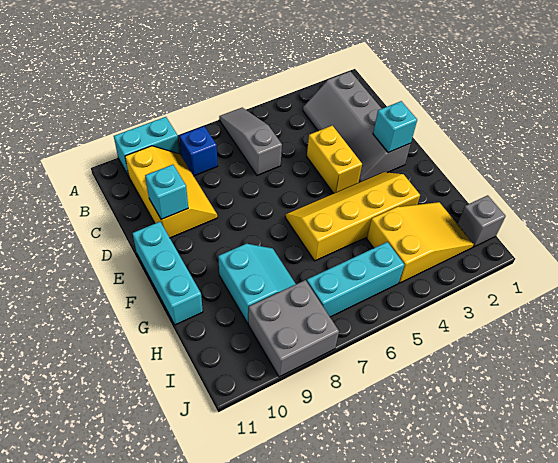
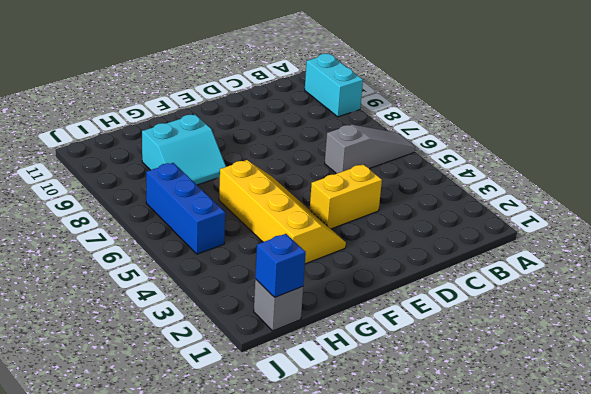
blue brick I1 level 2 -> blue brick B8 level 1
blue brick I5:I7 level 1 -> cyan brick I5:I7 level 1
none -> grey slope B2:E3 level 1 top 2
none -> yellow slope B9:D10 level 1 top 10
none -> cyan brick E11:G11 level 1

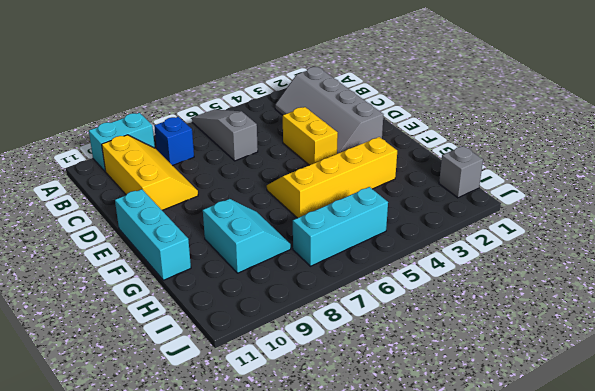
none -> yellow slope H2:I4 level 1 top 4
none -> grey brick I8:J9 level 1
none -> cyan brick D10 level 2

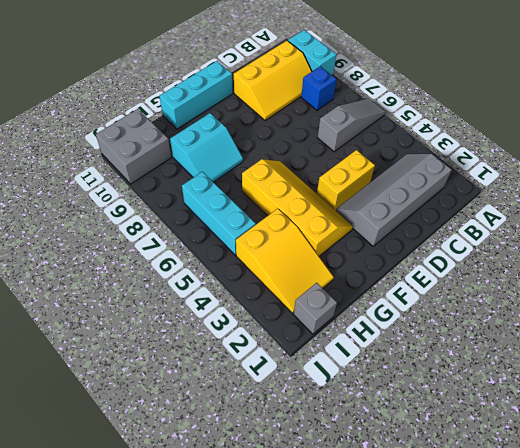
grey brick I10:J11 level 1 -> grey brick I8:J9 level 1
none -> cyan brick D10 level 2
none -> cyan brick E2 level 2

